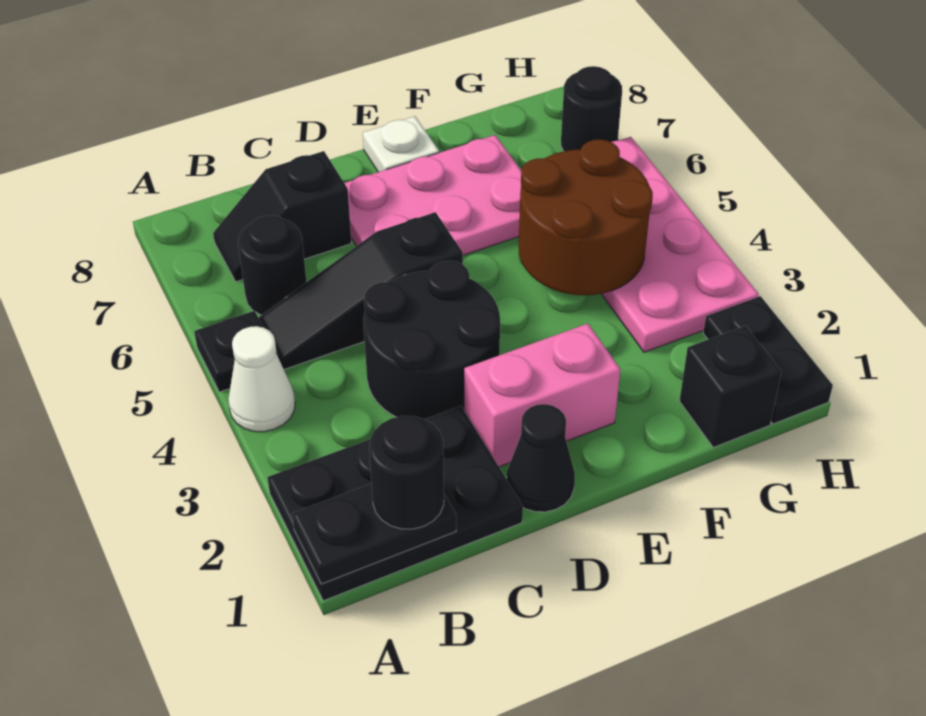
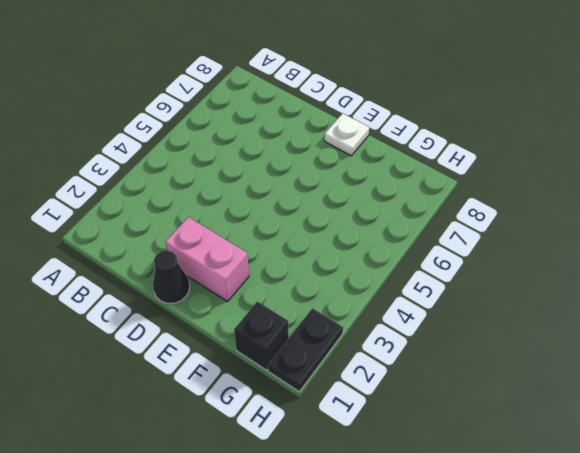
none -> black plate A1:C2 level 1
none -> white cone A4 level 1
none -> black plate A5 level 1

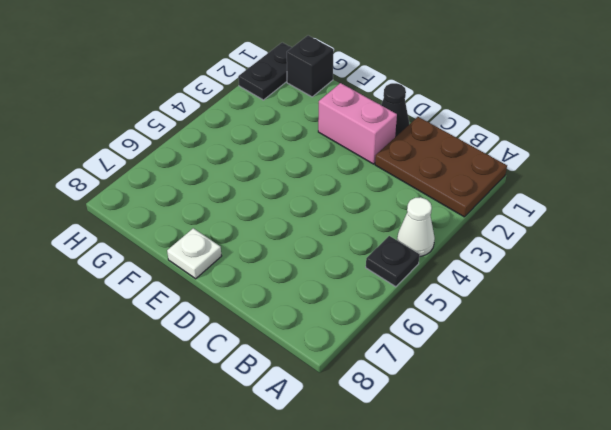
brown plate A1:C2 level 1 -> black plate A1:C2 level 1
none -> black slope B5:D5 level 1 top D
none -> black round brick B6 level 1
none -> black slope B7:C7 level 1 top C

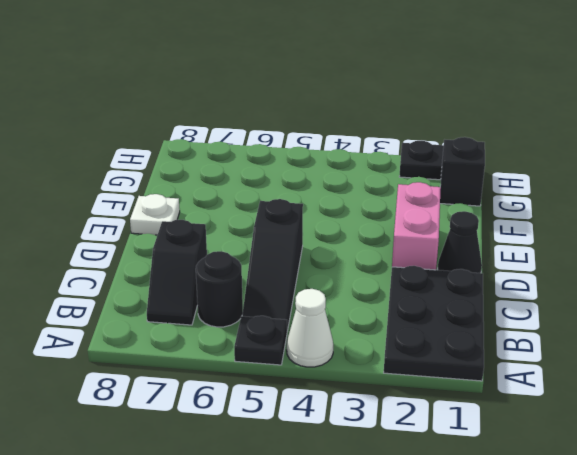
none -> black round brick C3:D4 level 1
none -> pink plate D6:F7 level 1
none -> pink plate G3:H6 level 1

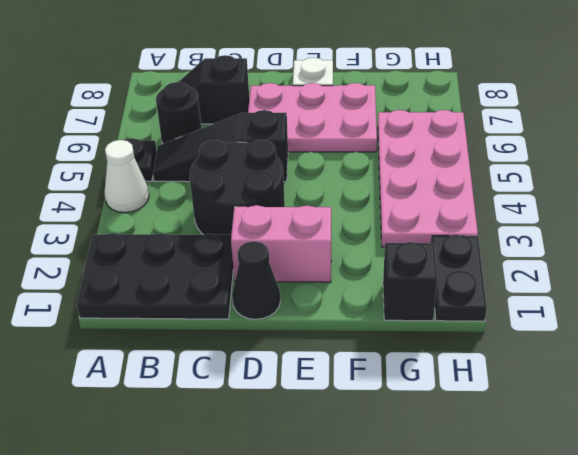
none -> black round brick H7 level 1
none -> black plate A1:B1 level 2
none -> brown round brick F4:G5 level 2

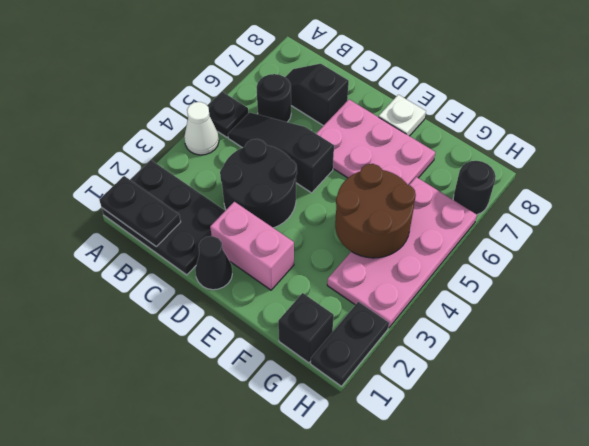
none -> black round brick B1 level 3

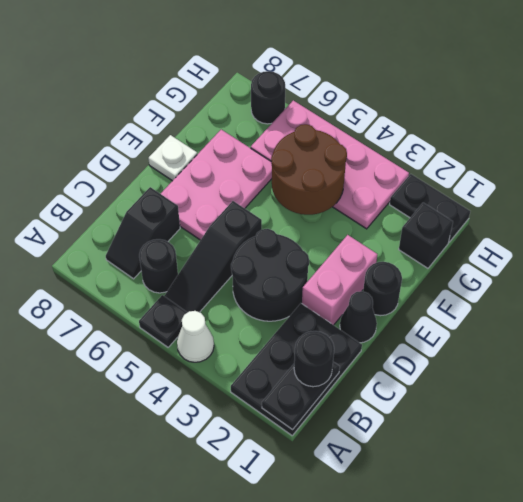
black round brick E1 level 1 -> none

